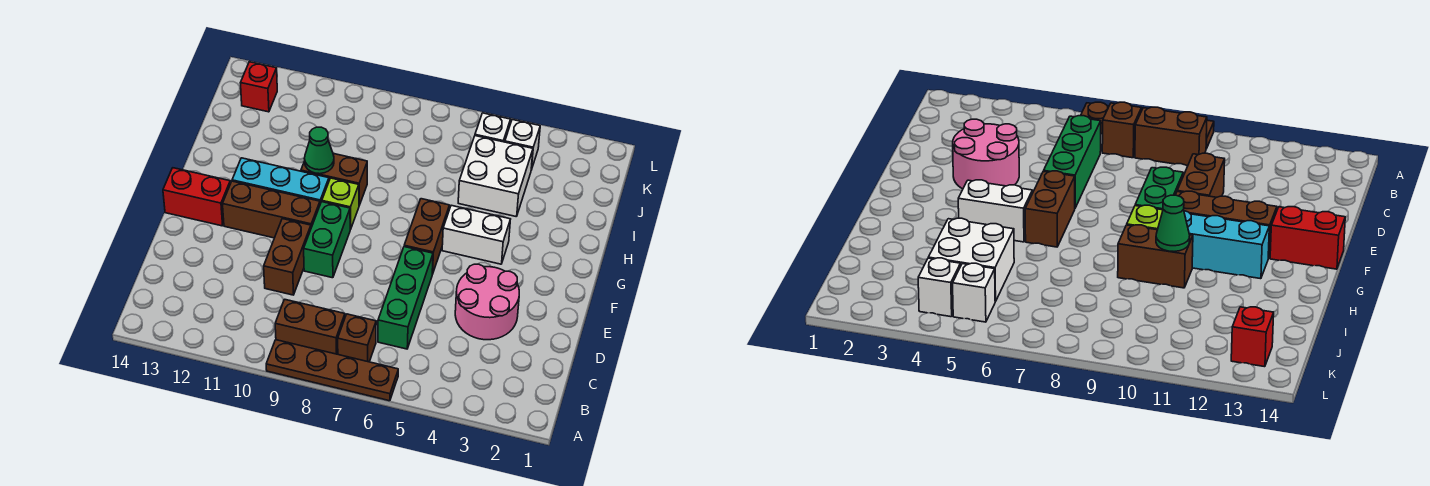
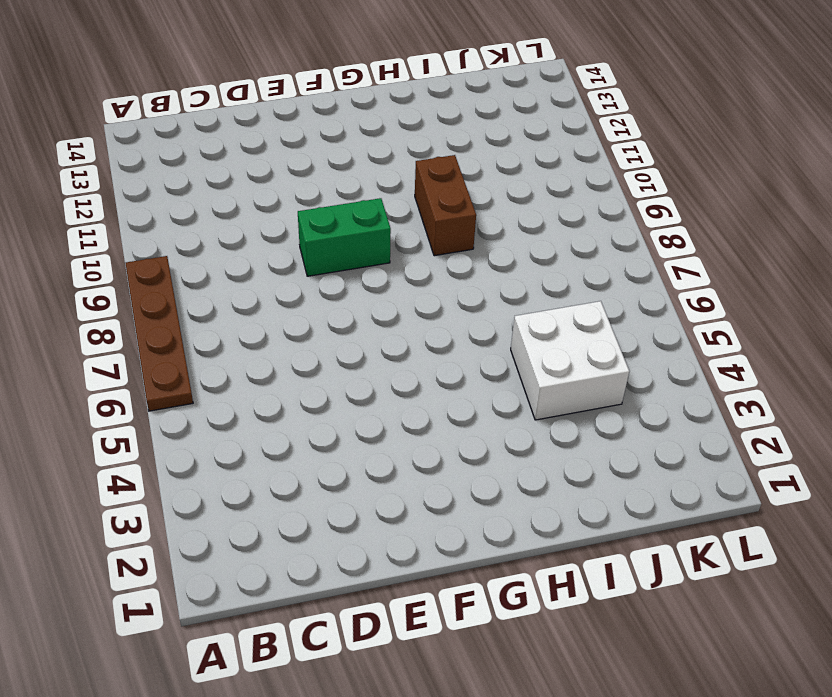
none -> brown brick B7 level 1
none -> brown brick B8:B9 level 1
none -> green brick C6:E6 level 1

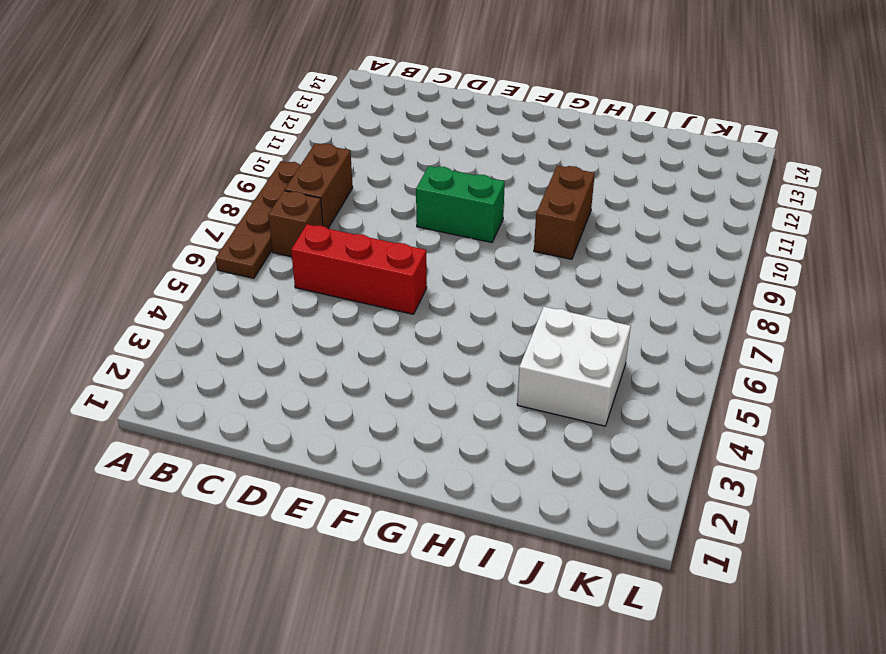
red brick C6:E6 level 1 -> green brick C6:E6 level 1
none -> pink round brick D3:E4 level 1
none -> brown brick D10:E10 level 1
none -> brown brick F6:G6 level 1

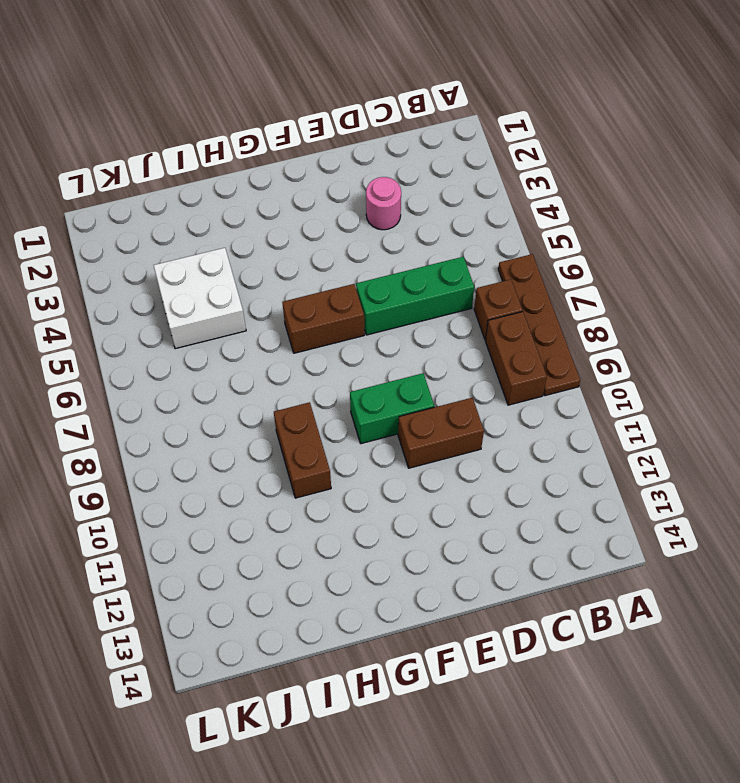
pink round brick D3 level 1 -> pink round brick D3:E4 level 1
none -> brown brick F10:F12 level 1
none -> red brick F13:F14 level 1
none -> white brick G4:G5 level 1

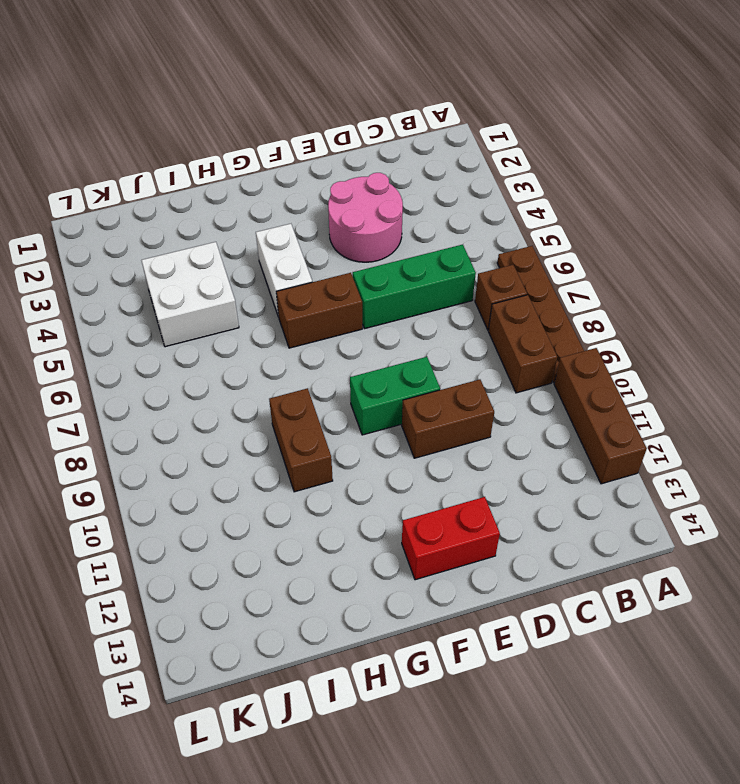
brown brick A10:A12 level 1 -> brown brick F10:F12 level 1
red brick E13:F13 level 1 -> red brick F13:F14 level 1
none -> lime brick G9 level 1
none -> cyan brick G10:G12 level 1
none -> white brick K4 level 1

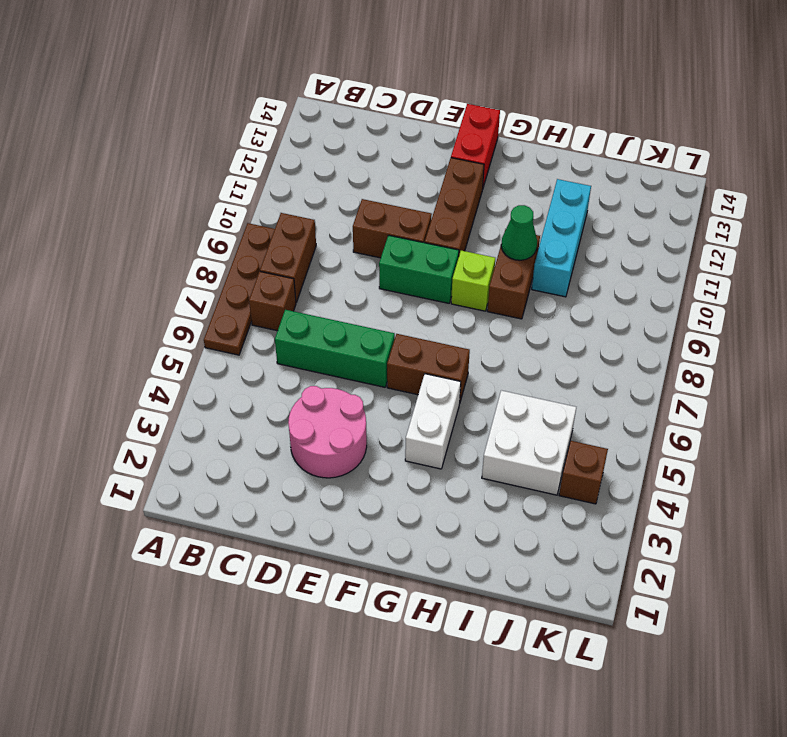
cyan brick I10:I12 level 1 -> cyan brick G10:G12 level 1
brown brick K4 level 1 -> white brick K4 level 1
none -> white brick K5 level 1
none -> red brick K13 level 1

